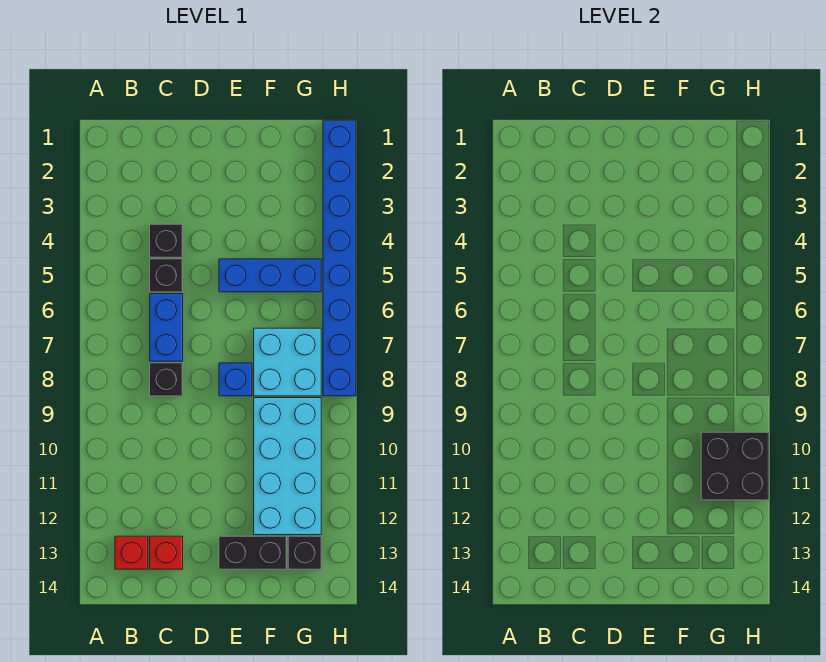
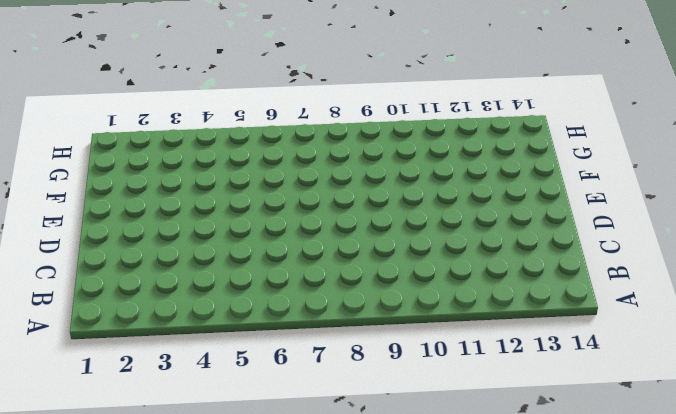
none -> red brick B13 level 1
none -> black brick C4 level 1
none -> black brick C5 level 1

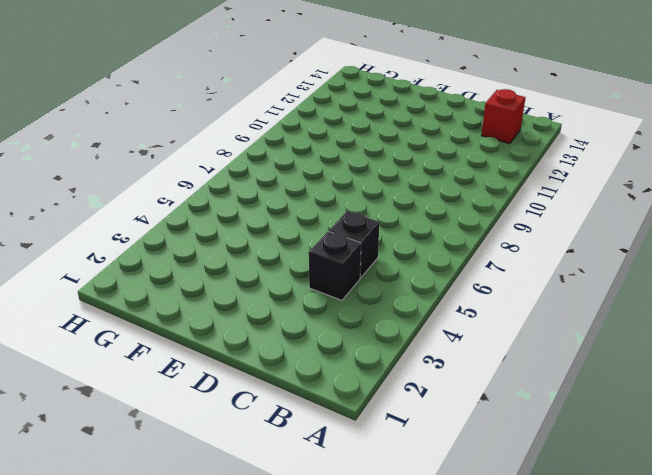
none -> blue brick C6:C7 level 1
none -> black brick C8 level 1
none -> red brick C13 level 1

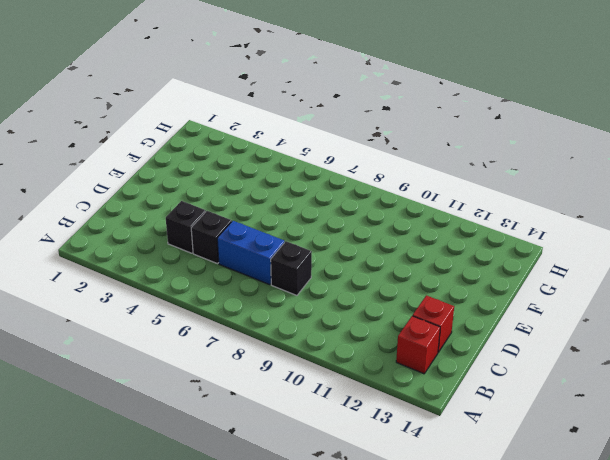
none -> blue brick E5:G5 level 1
none -> blue brick E8 level 1
none -> black brick E13:F13 level 1

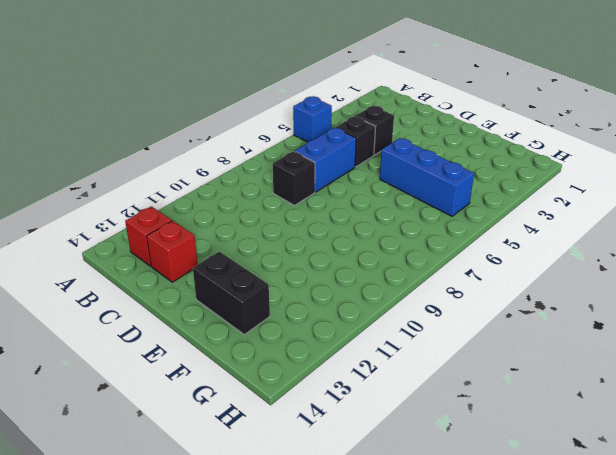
blue brick A5 level 1 -> blue brick E8 level 1
none -> cyan brick F7:G8 level 1
none -> cyan brick F9:G12 level 1
none -> black brick G13 level 1

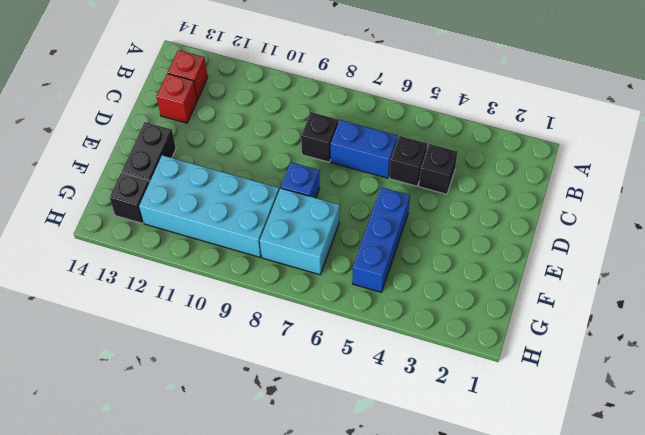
none -> blue brick H1:H8 level 1
none -> black brick G10:H11 level 2

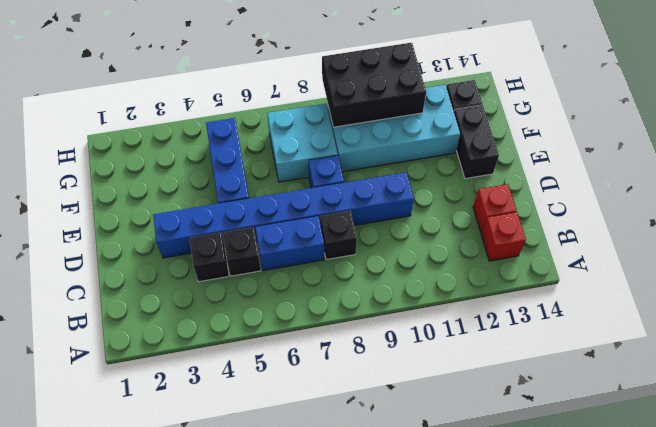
blue brick D3:D10 level 1 -> blue brick H1:H8 level 1
black brick G9:H11 level 2 -> black brick G10:H11 level 2

